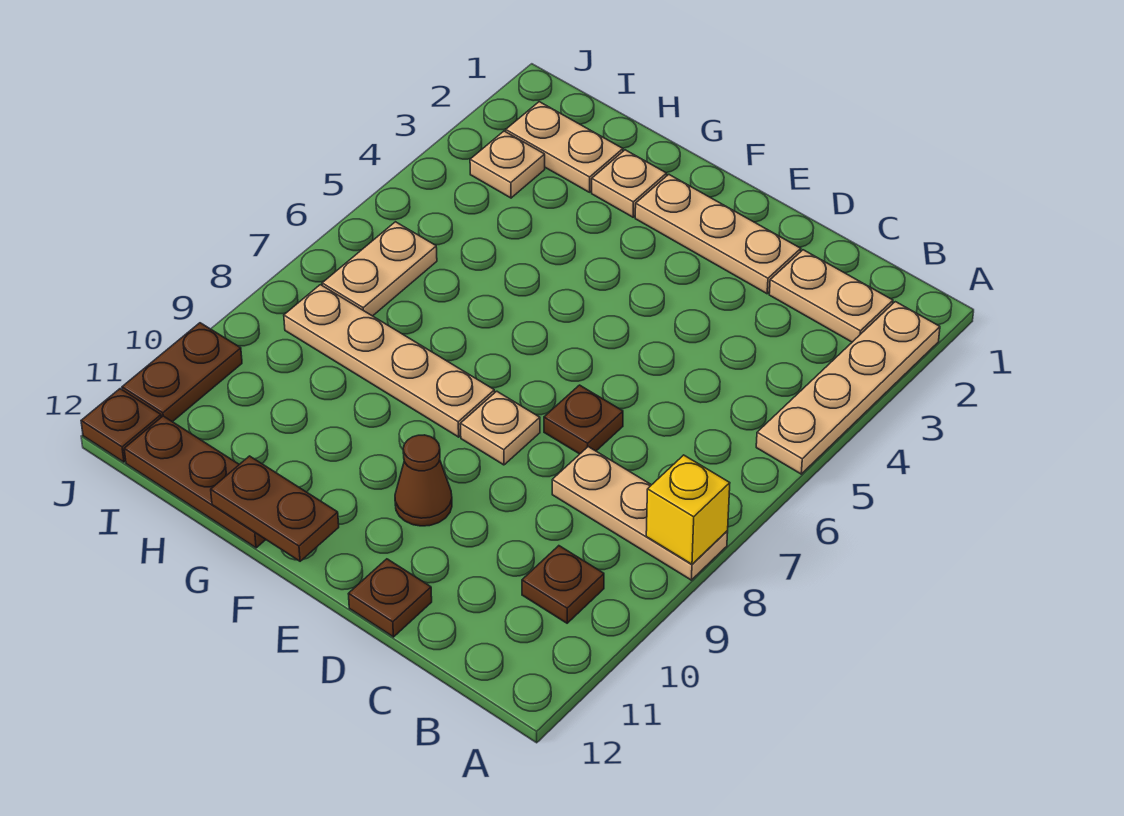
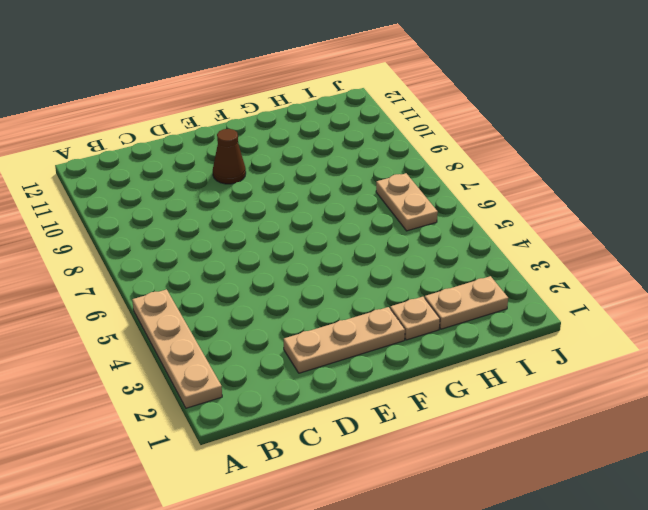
none -> tan plate A8:C8 level 1
none -> tan plate B2:C2 level 1
none -> brown plate B10 level 1

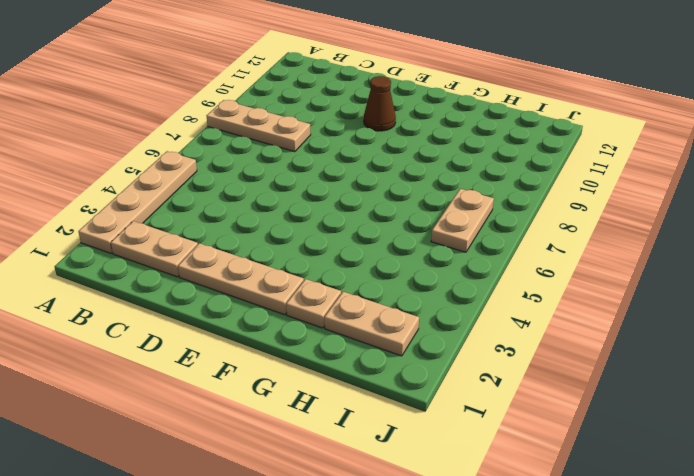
none -> brown plate B10 level 1
none -> brown plate D7 level 1
none -> brown plate D12 level 1

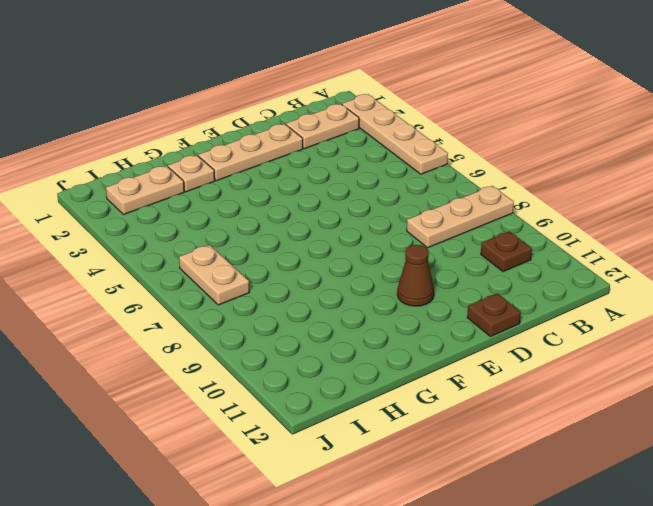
none -> brown plate D7 level 1
none -> tan plate E8 level 1
none -> tan plate F8:I8 level 1

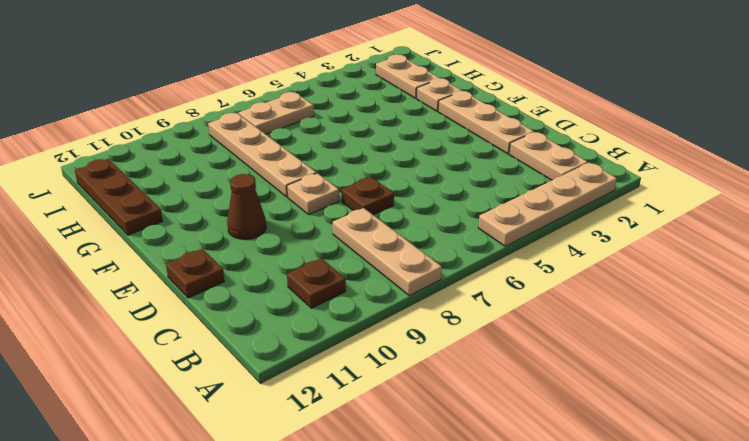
none -> tan plate I3 level 1
none -> brown plate J10:J11 level 1
none -> brown plate J12 level 1

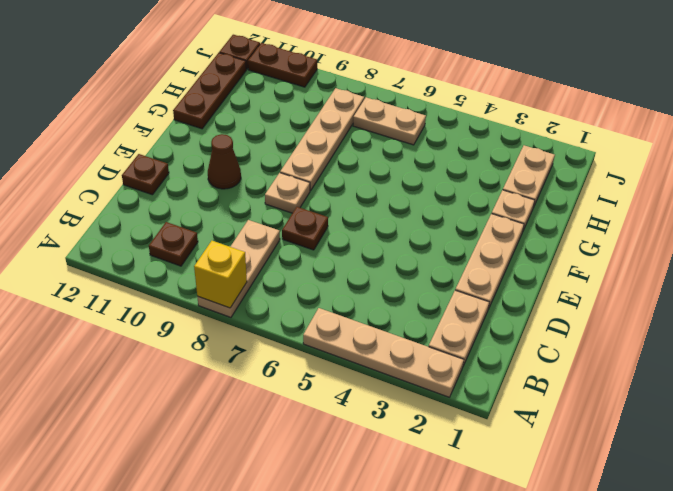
none -> tan plate I3 level 1
none -> brown plate F12:G12 level 2

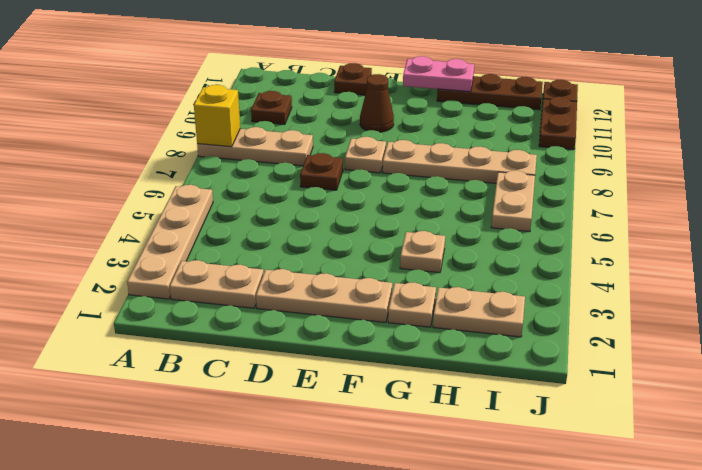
pink plate F12:G12 level 2 -> brown plate F12:G12 level 2
tan plate G4 level 1 -> tan plate I3 level 1

